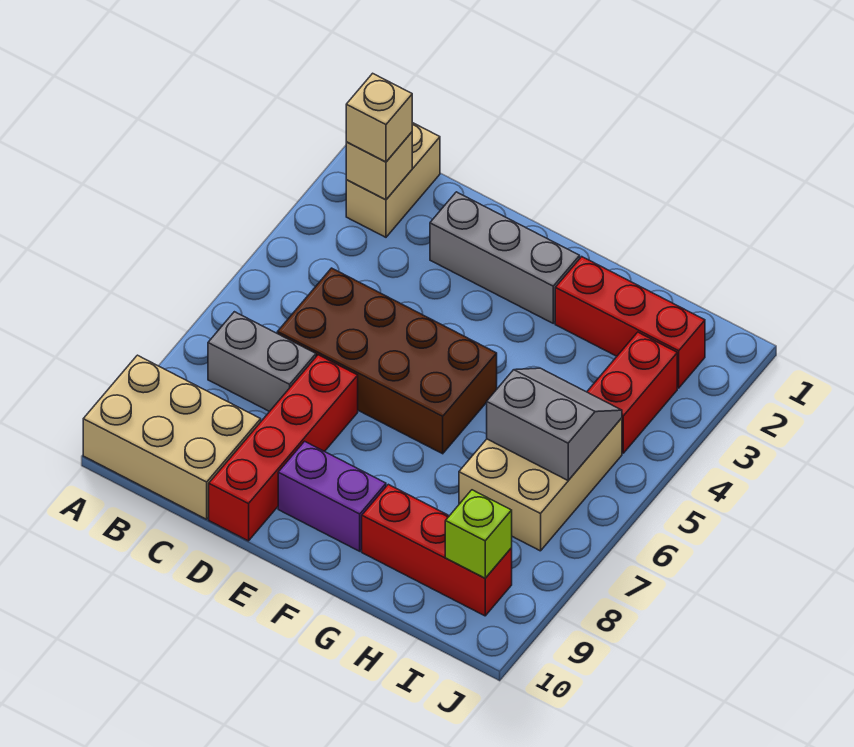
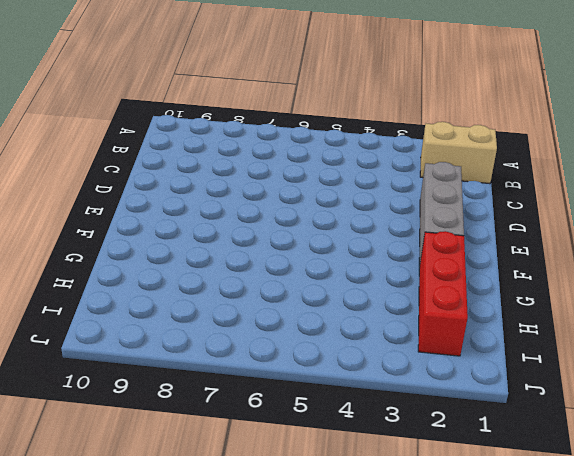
none -> tan brick A9:C10 level 1
none -> grey brick B7:C7 level 1
none -> brown brick C5:F6 level 1

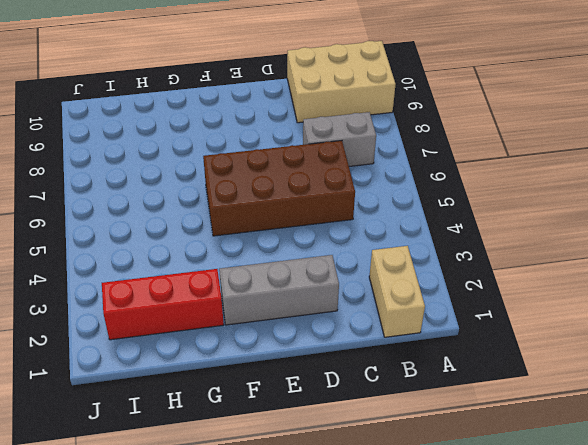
none -> red brick D7:D10 level 1
none -> purple brick E9:F9 level 1
none -> red brick G9:I9 level 1

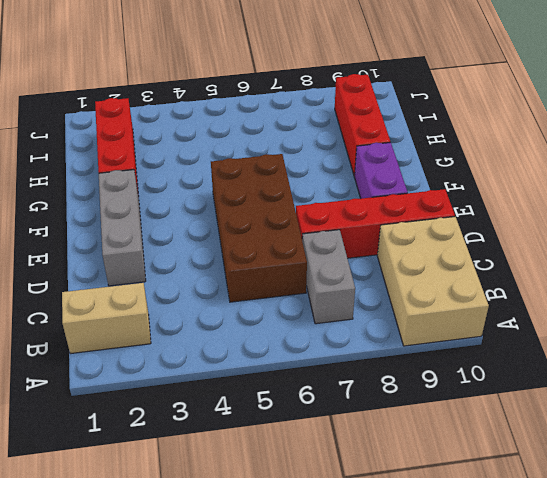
none -> tan brick H5:I7 level 1
none -> red brick I3:I4 level 1
none -> tan brick B2 level 2

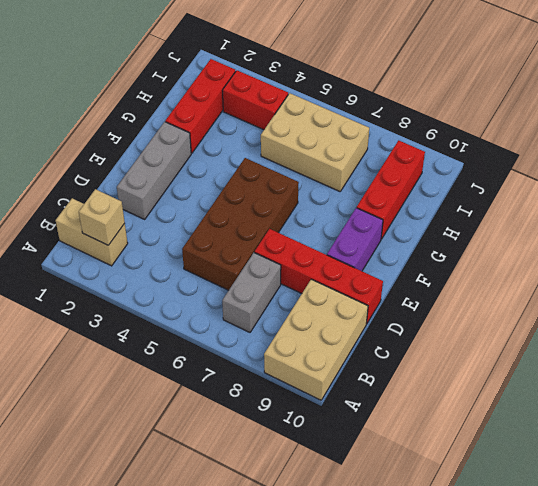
none -> grey slope H5:I6 level 2 top 6
none -> lime brick I9 level 2
none -> tan brick B2 level 3

